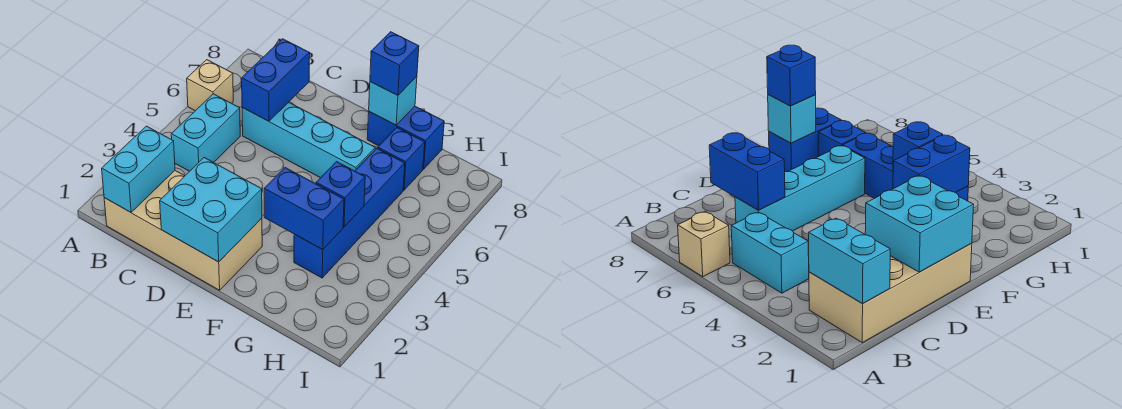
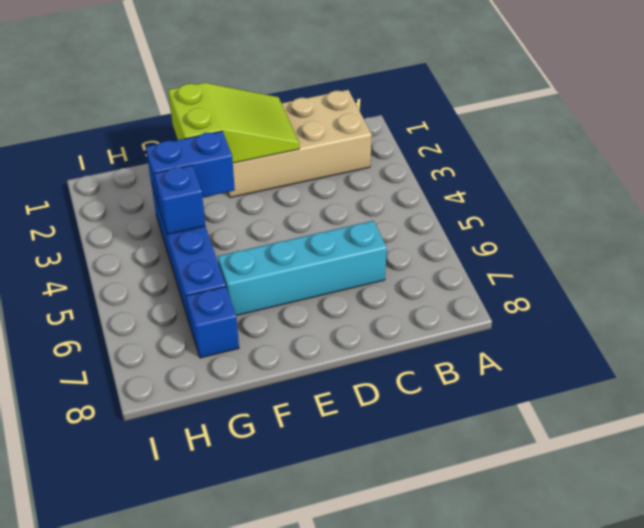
lime slope D1:F2 level 2 top F -> cyan brick D1:E2 level 2
none -> tan brick A6 level 1
none -> cyan brick B4:B5 level 1
none -> blue brick F8:G8 level 1

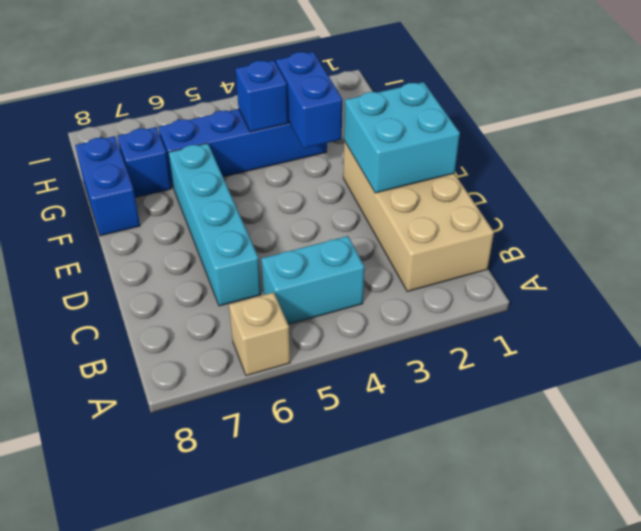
none -> cyan brick B1:B2 level 2
none -> blue brick C6:C7 level 2
none -> cyan brick F8 level 2

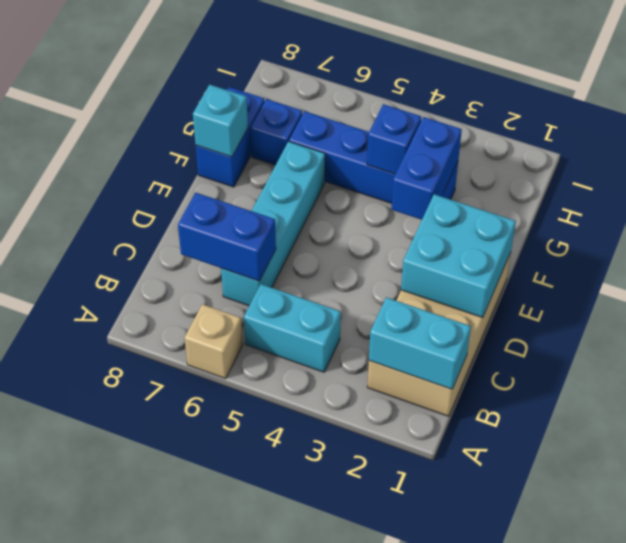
none -> blue brick F8 level 3

